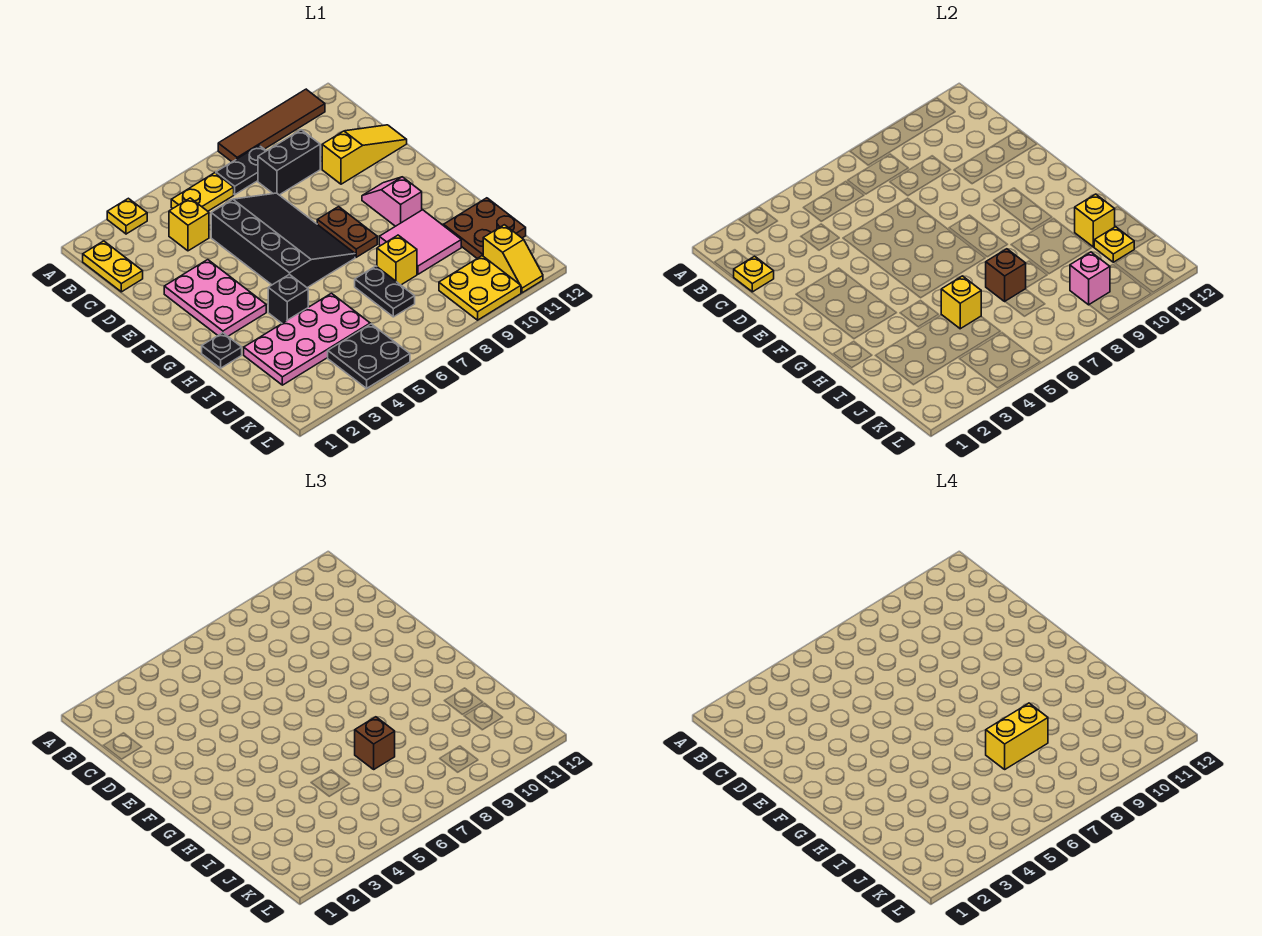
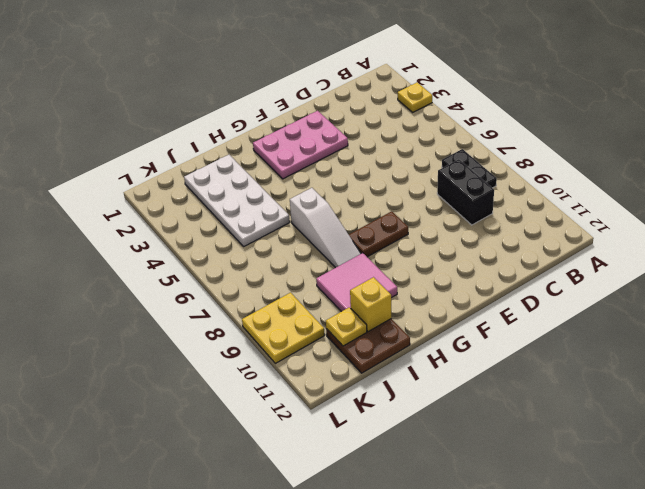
white slope H6:H8 level 1 top 6 -> none
white plate I2:J5 level 1 -> pink plate I2:J5 level 1
none -> brown tile A8:A11 level 1
none -> yellow plate B1:C1 level 1
none -> yellow plate B5:B6 level 1
none -> yellow brick C4 level 1

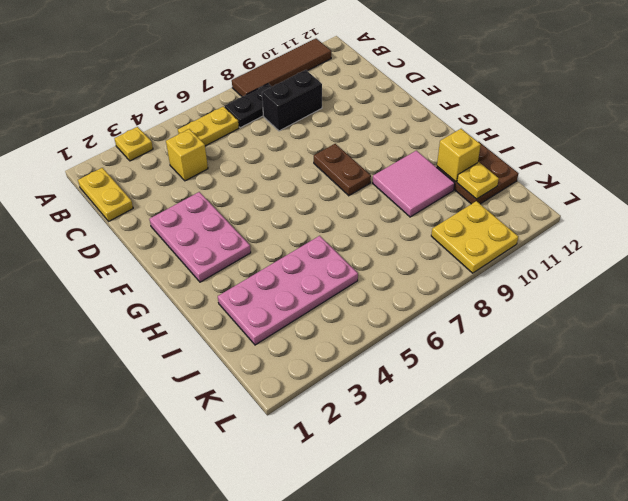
none -> black slope D5:G7 level 1 top 5
none -> yellow slope D10:D12 level 1 top 10
none -> pink slope F10:G10 level 1 top G
none -> black plate H1 level 1

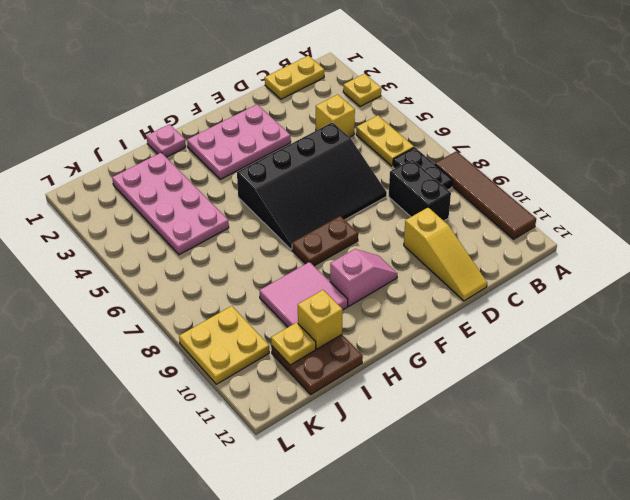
pink plate H1 level 1 -> black plate H1 level 1
none -> black brick H4 level 1
none -> black plate I7:J7 level 1
none -> yellow brick I8 level 1
none -> black plate K4:L5 level 1

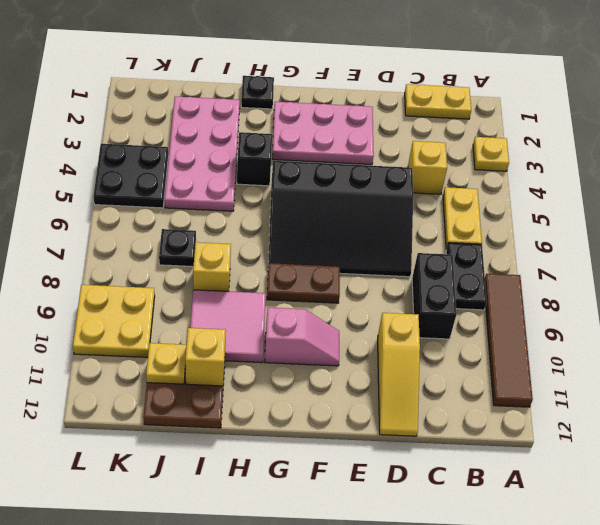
black plate J7 level 1 -> black plate I7:J7 level 1
none -> yellow slope K11:L11 level 1 top K
none -> yellow plate C1 level 2
none -> yellow brick I5 level 2
none -> brown brick I7 level 2

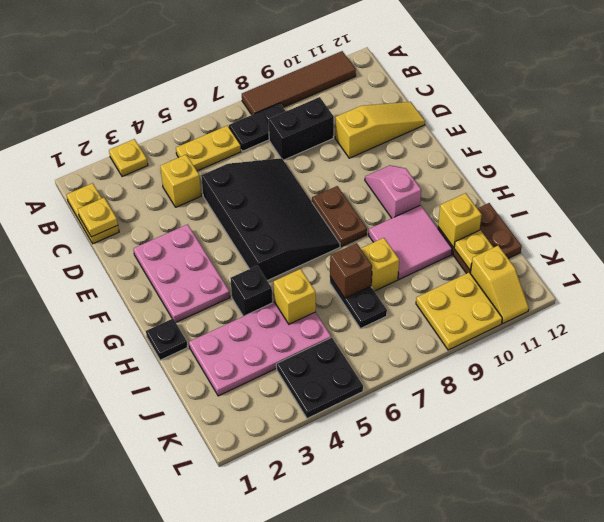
none -> pink brick K9 level 2
none -> brown brick I7 level 3
none -> yellow brick I7:I8 level 4

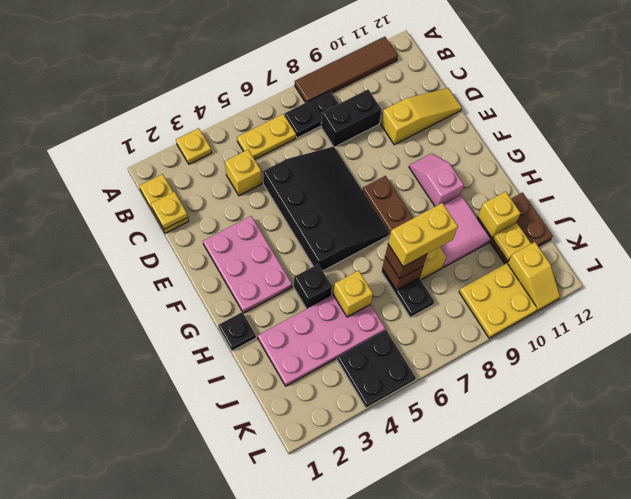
none -> pink brick K9 level 2

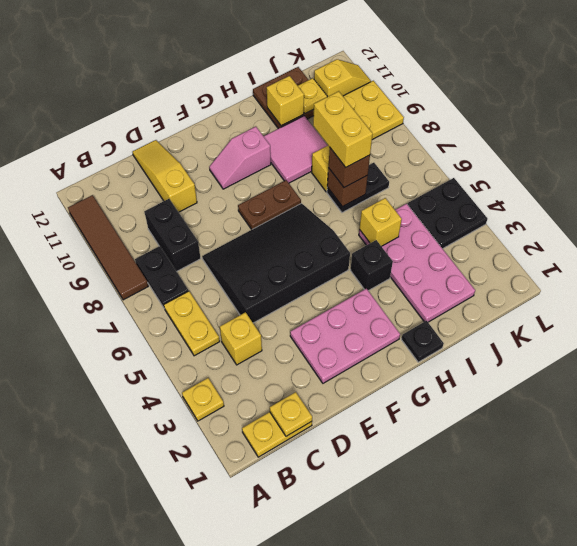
none -> pink brick K9 level 2

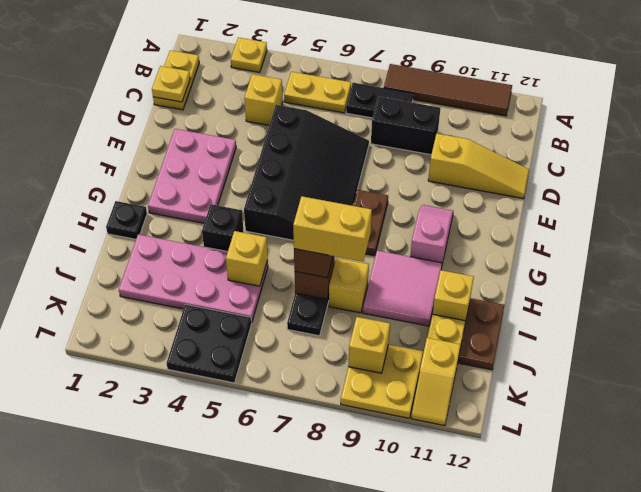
yellow brick K9 level 2 -> pink brick K9 level 2

